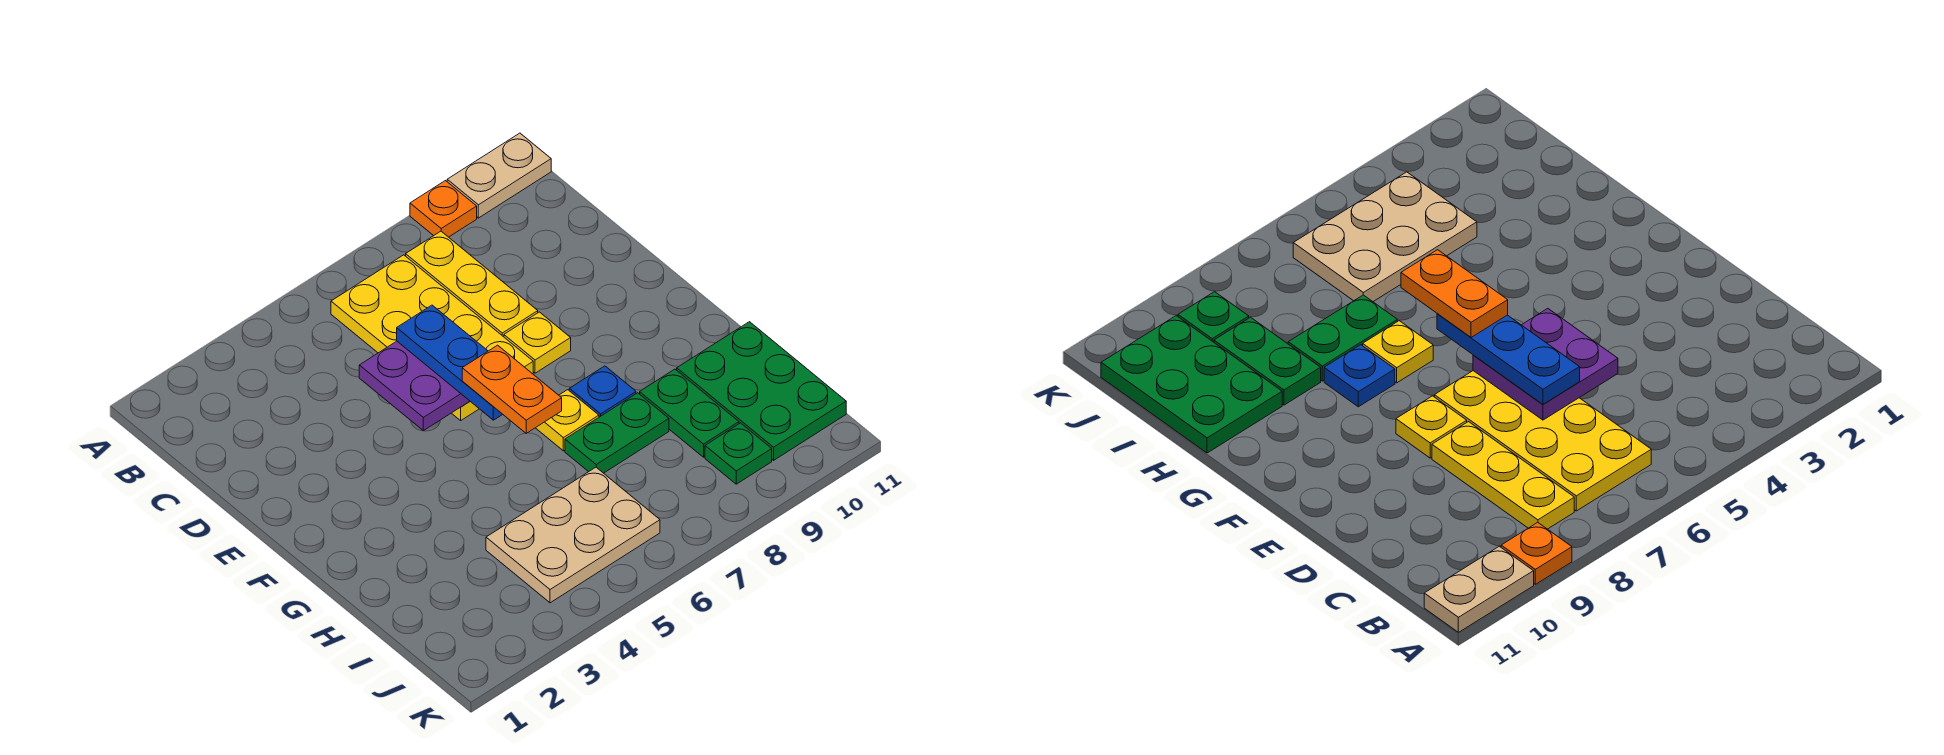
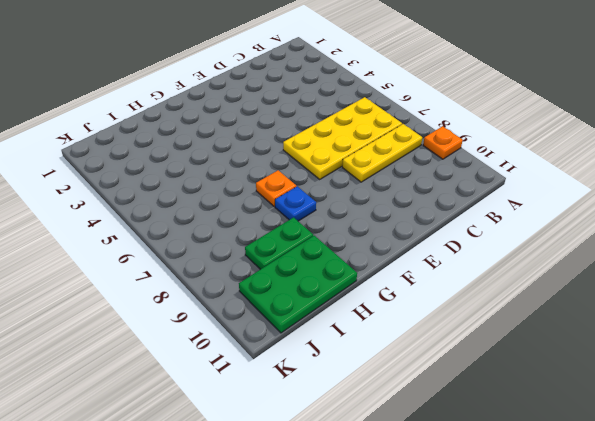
orange plate G7 level 1 -> yellow plate G7 level 1
none -> tan plate A10:A11 level 1
none -> yellow plate E8 level 1
none -> green plate H7:H8 level 1

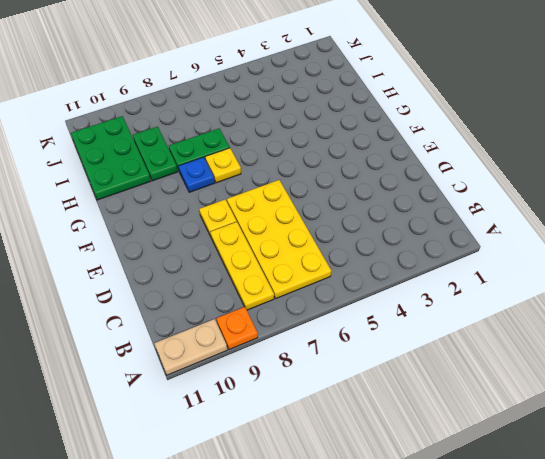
none -> tan plate I4:J6 level 1
none -> green plate J9 level 1
none -> purple plate D5:E6 level 2

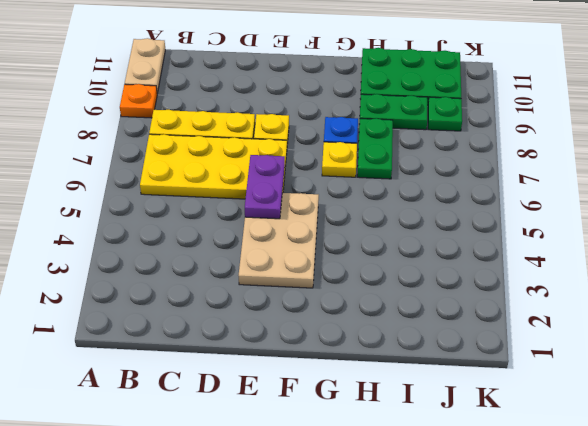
tan plate E3:F5 level 1 -> tan plate I4:J6 level 1
purple plate E5:E6 level 2 -> purple plate D5:E6 level 2
none -> blue plate D6:F6 level 3
none -> orange plate F6:G6 level 4

